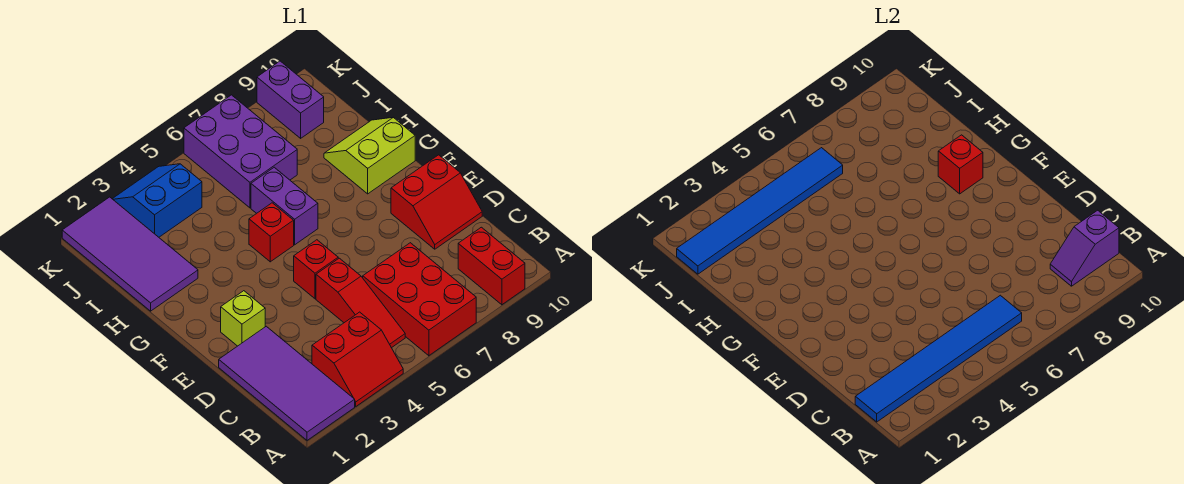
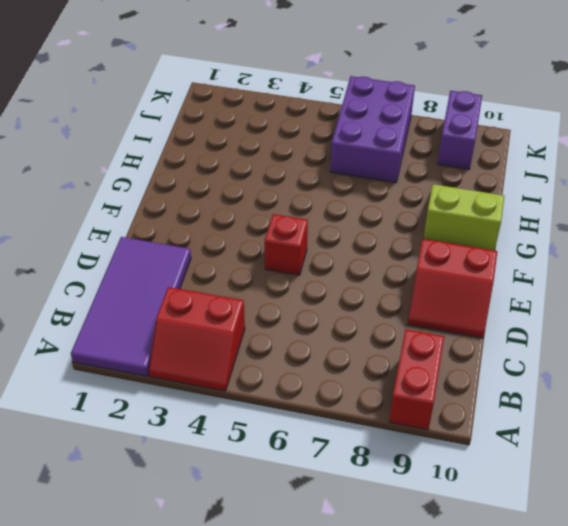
none -> red brick A6:C7 level 1
none -> red slope B5:D5 level 1 top D
none -> lime brick E2 level 1

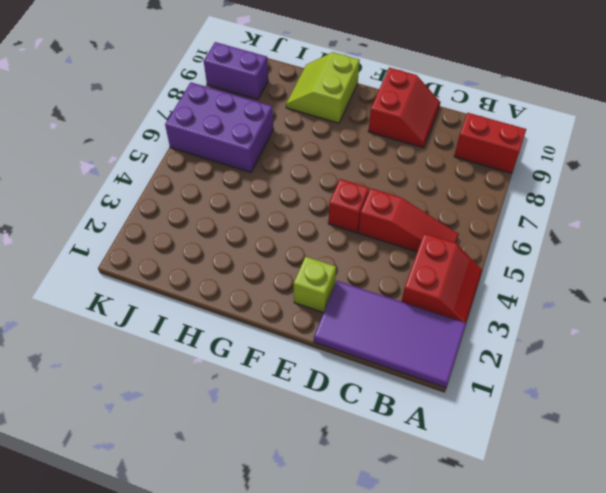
none -> red brick A6:C7 level 1
none -> red brick G5 level 1
none -> purple brick G6:H6 level 1

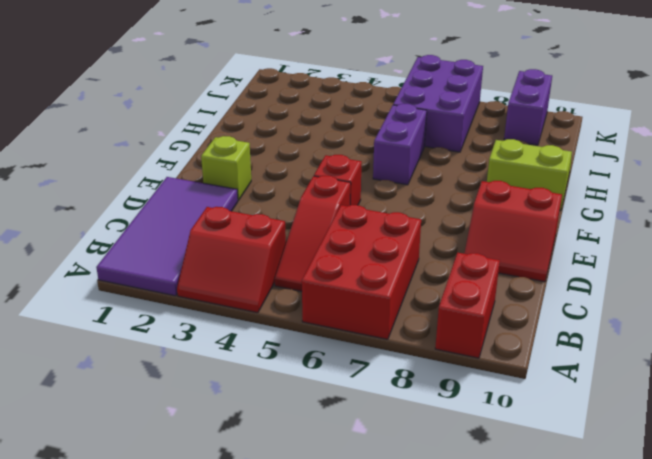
none -> red brick G5 level 1
none -> purple tile H1:K2 level 1
none -> blue slope J3:K4 level 1 top J

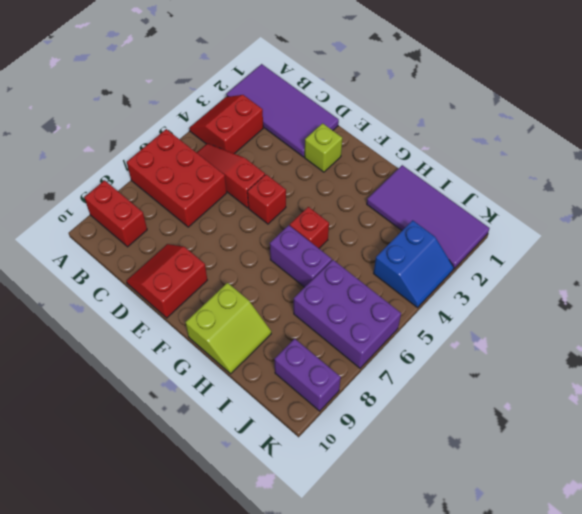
none -> blue tile B1:B6 level 2
none -> purple slope B9:B10 level 2 top 10
none -> red brick G9 level 2

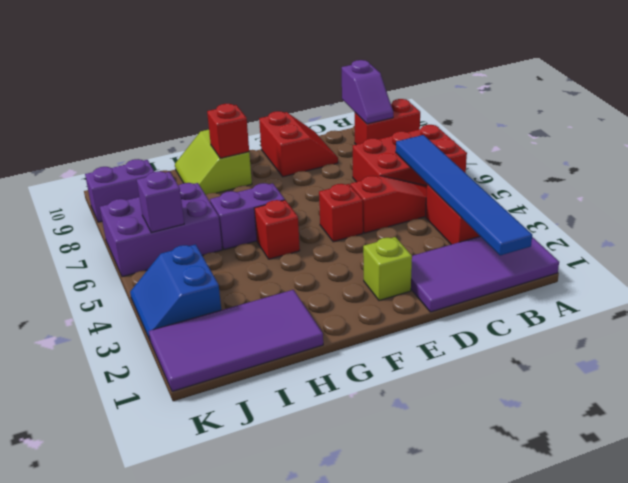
purple brick J6 level 2 -> blue tile J1:J6 level 2

